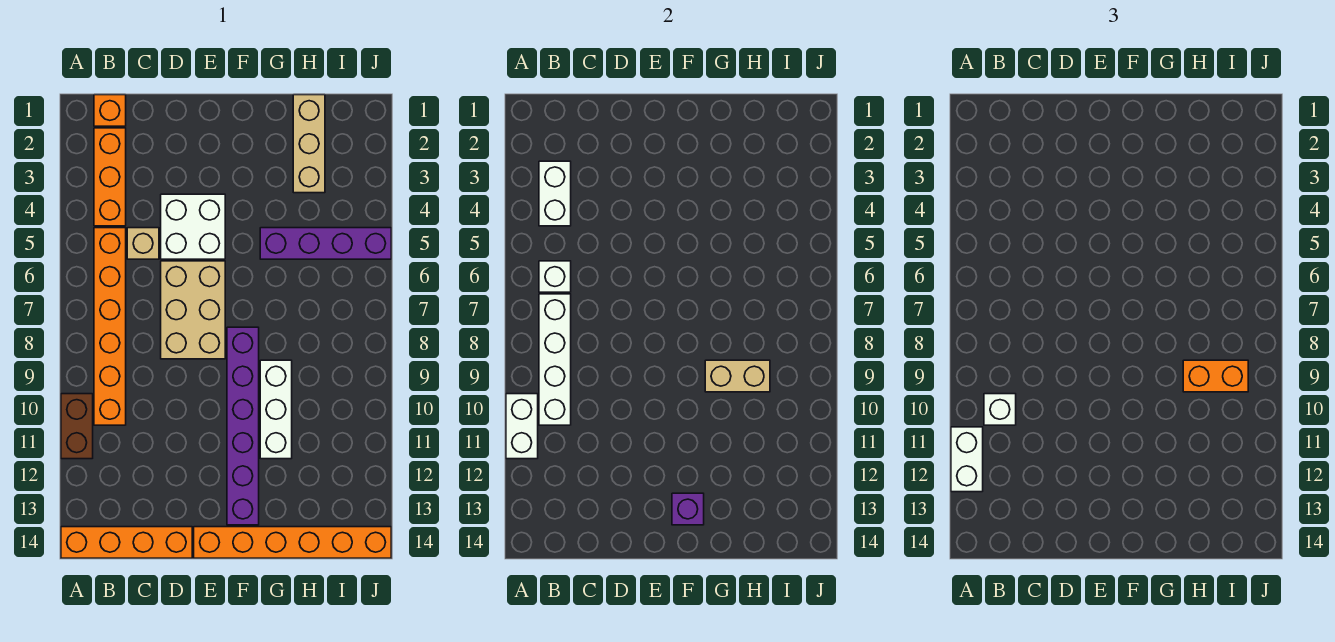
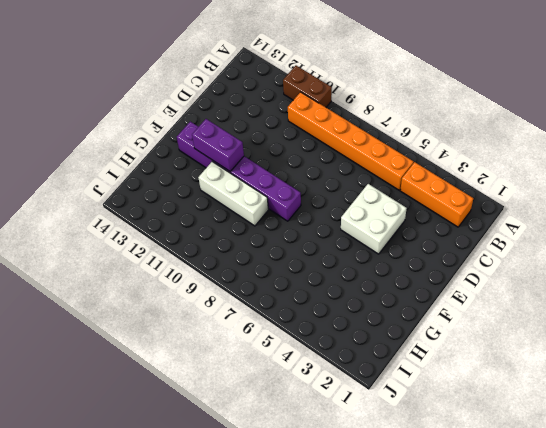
purple brick F11:F12 level 2 -> none
none -> orange brick A14:D14 level 1
none -> orange brick B1 level 1
none -> tan brick C5 level 1

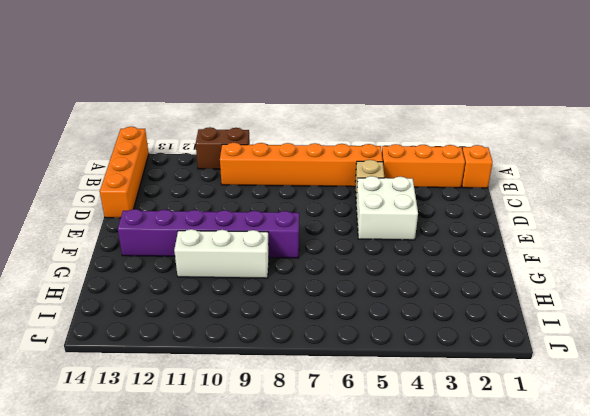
none -> tan brick D6:E8 level 1
none -> orange brick E14:J14 level 1
none -> purple brick G5:J5 level 1

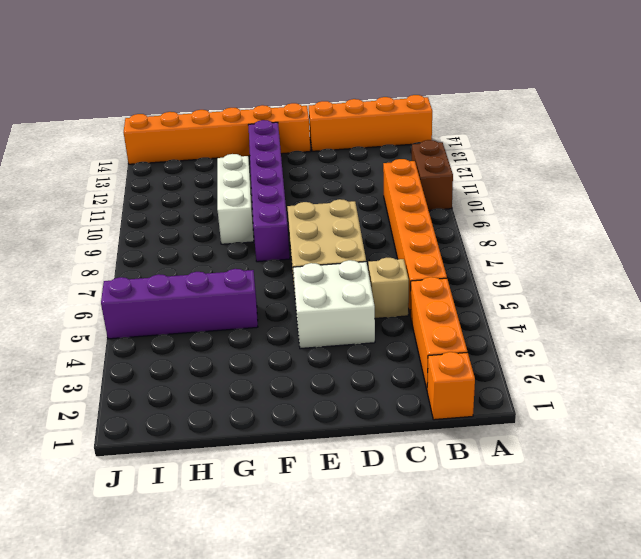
none -> tan brick H1:H3 level 1
none -> white brick A10:A11 level 2
none -> white brick B3:B4 level 2

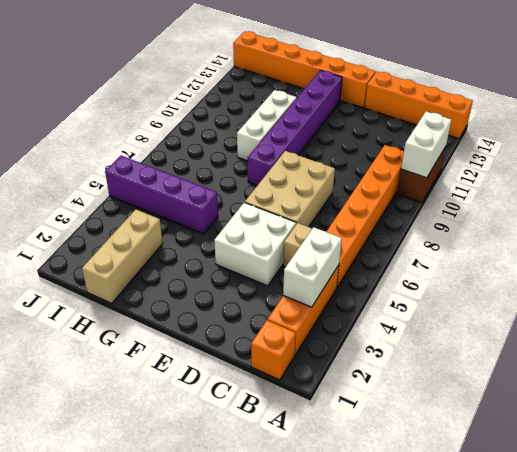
none -> white brick B6 level 2
none -> white brick B7:B10 level 2
none -> purple brick F13 level 2

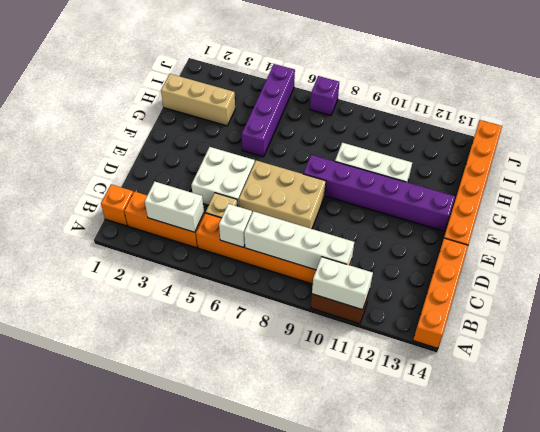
purple brick J7 level 1 -> purple brick F13 level 2
none -> tan brick G9:H9 level 2
none -> white brick A11:A12 level 3
none -> white brick B10 level 3

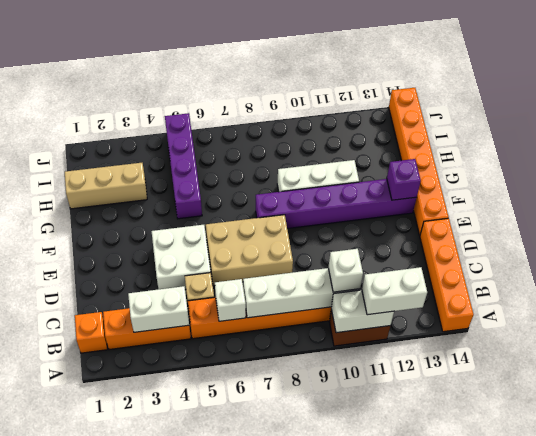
none -> tan brick G9:H9 level 2
none -> orange brick H9:I9 level 3

